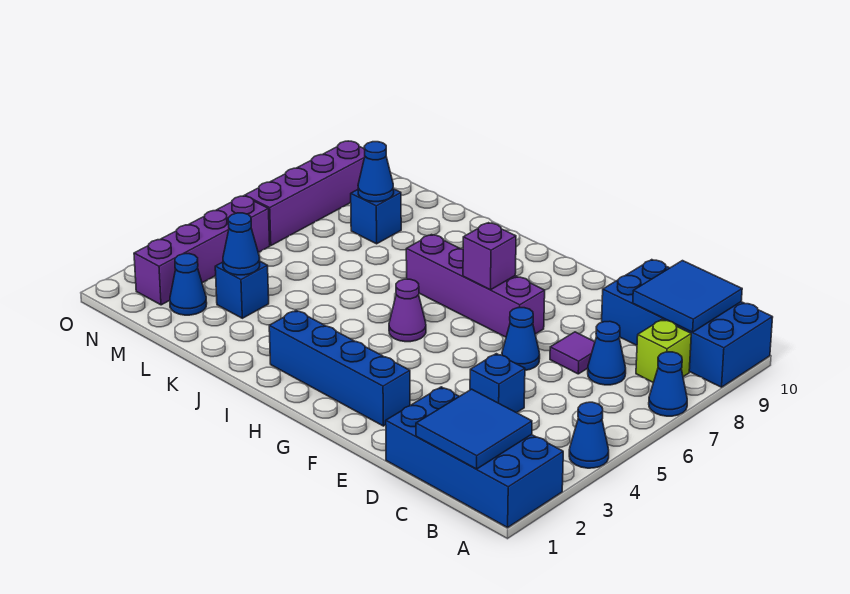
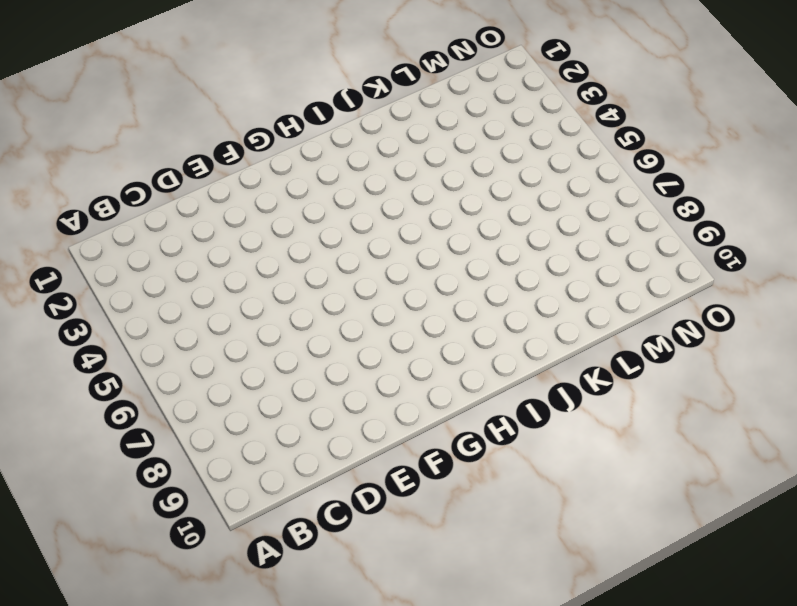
none -> blue brick A1:D2 level 1
none -> blue cone A4 level 1
none -> blue cone A7 level 1

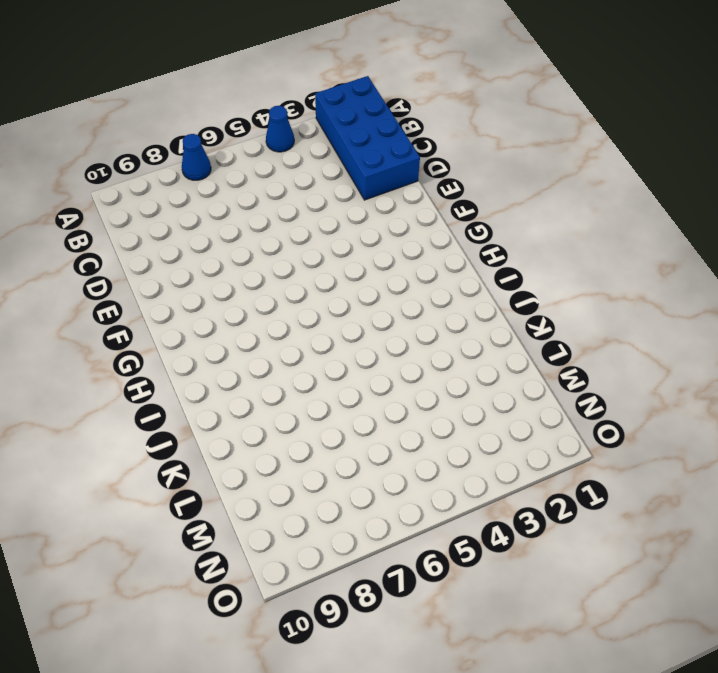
none -> blue brick A9:D10 level 1
none -> lime brick B8 level 1
none -> blue cone C7 level 1

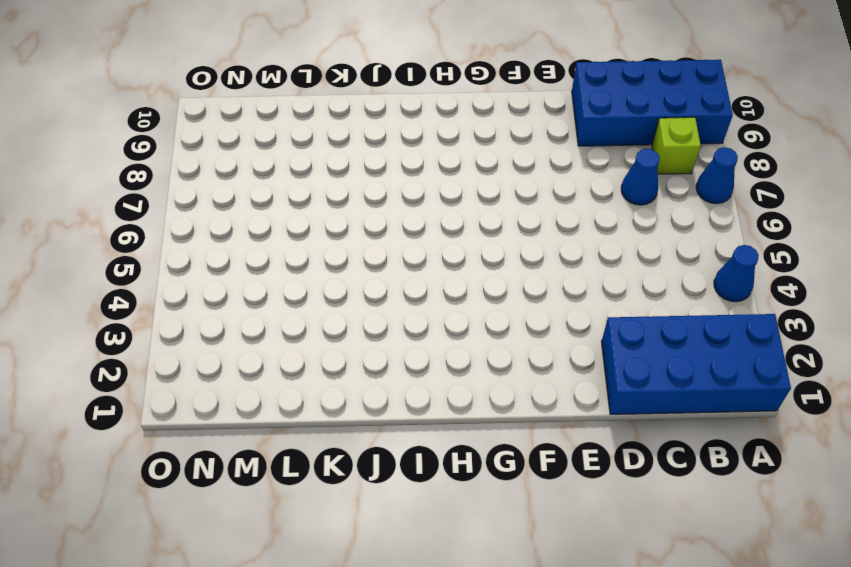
none -> blue brick D4 level 1
none -> purple tile D7 level 1
none -> blue cone E6 level 1

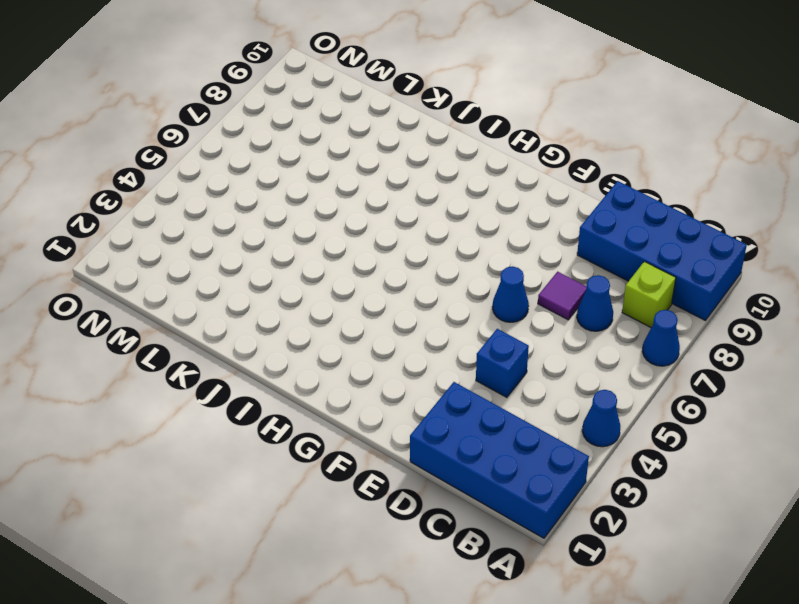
none -> blue brick F2:I2 level 1
none -> purple brick F7:I7 level 1
none -> purple cone H5 level 1

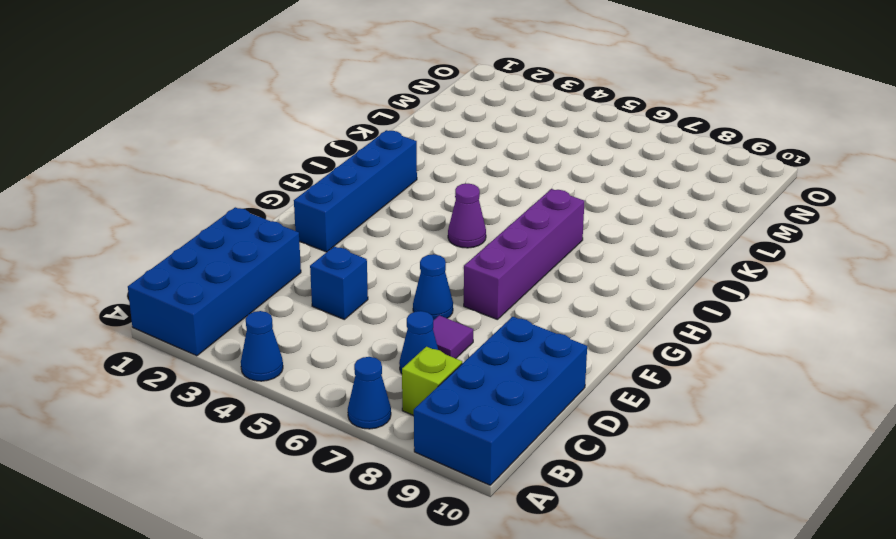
none -> blue brick L3 level 1
none -> blue brick L8 level 1
none -> blue cone M2 level 1

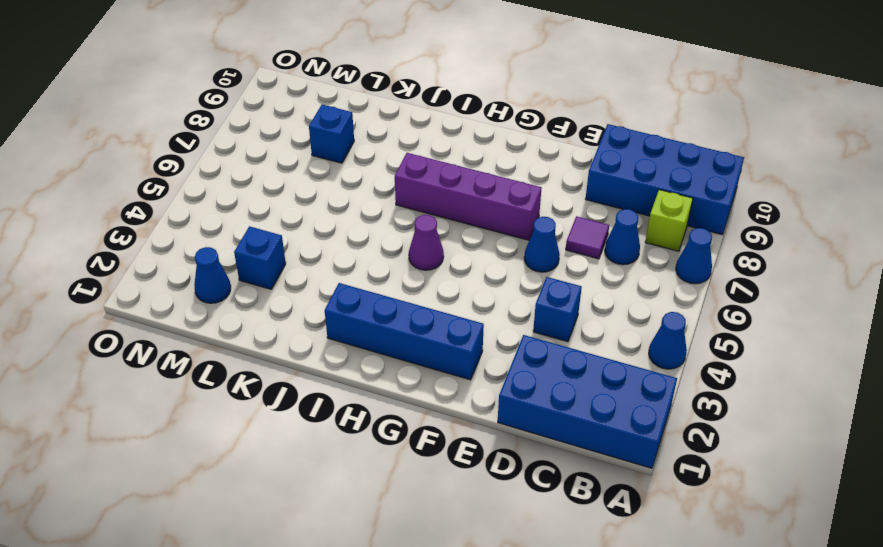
none -> purple brick N2:N5 level 1
none -> purple brick N6:N9 level 1
none -> blue tile B1:C2 level 2

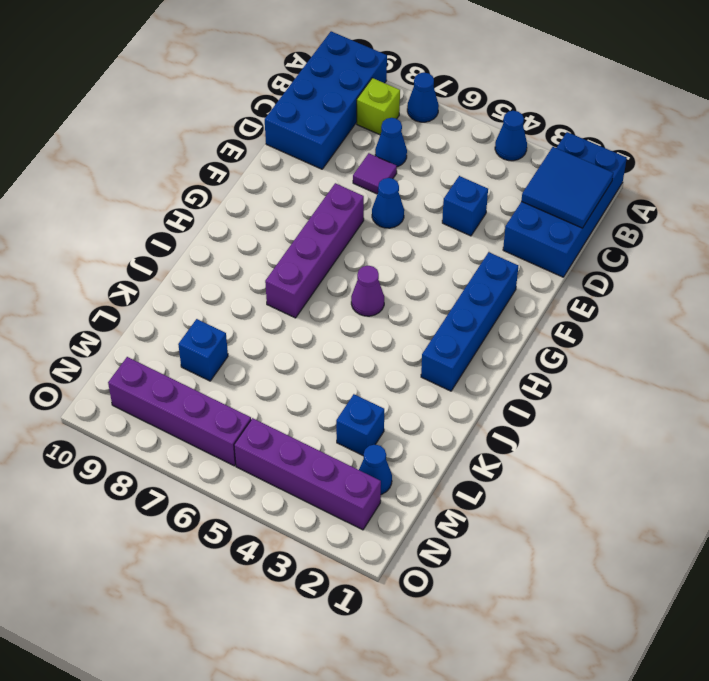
none -> blue tile B9:C10 level 2
none -> purple brick G7 level 2
none -> blue cone L3 level 2

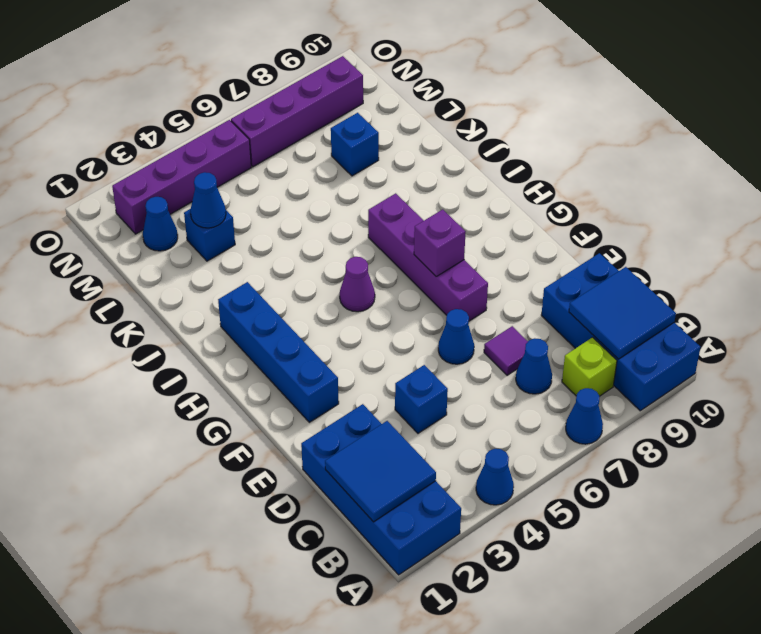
none -> blue cone L8 level 2

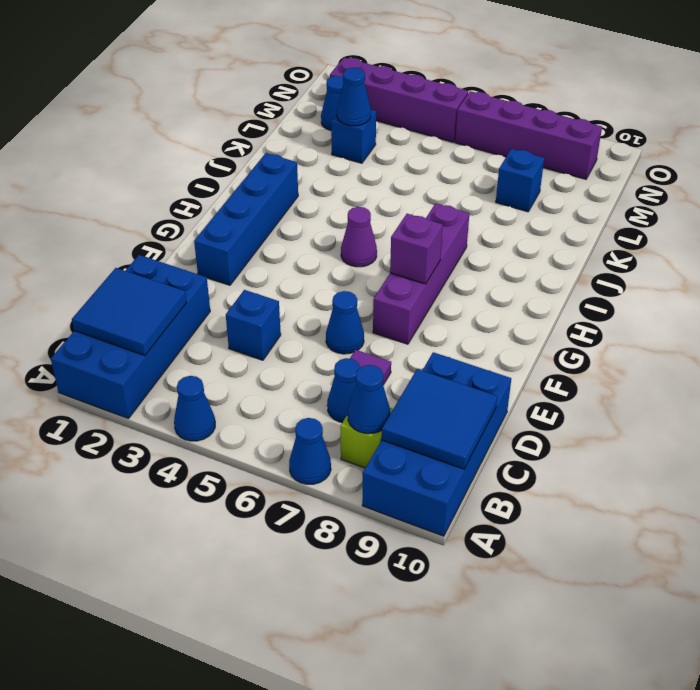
blue cone B8 level 2 -> blue cone L8 level 2

